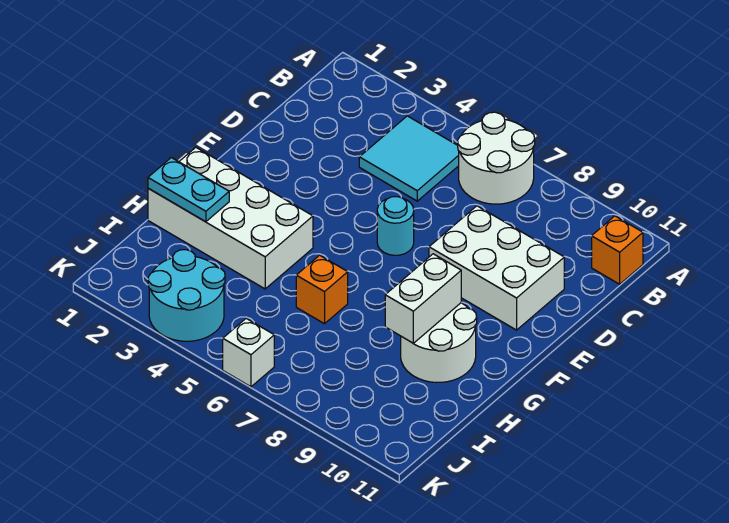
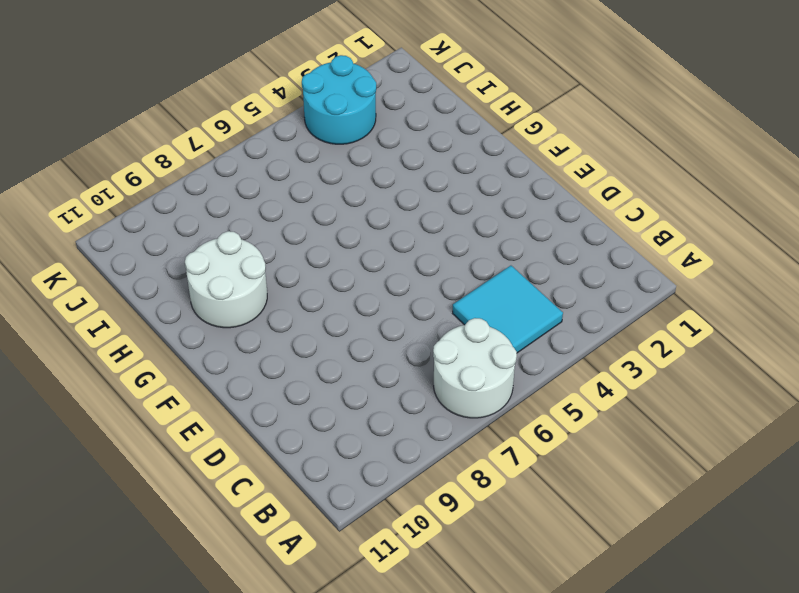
none -> orange brick B11 level 1
none -> white brick D8:E10 level 1
none -> cyan round brick E6 level 1

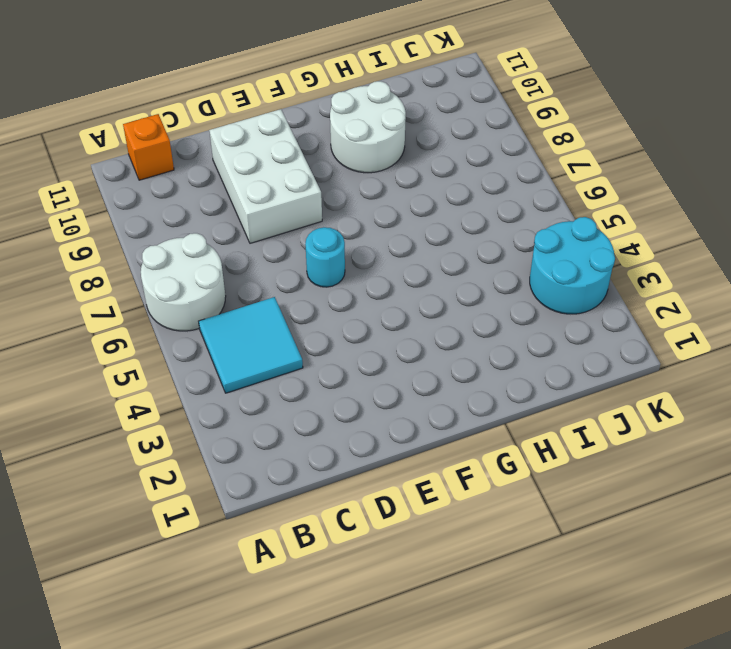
none -> white brick G1:H4 level 1
none -> orange brick H6 level 1
none -> white brick K6 level 1

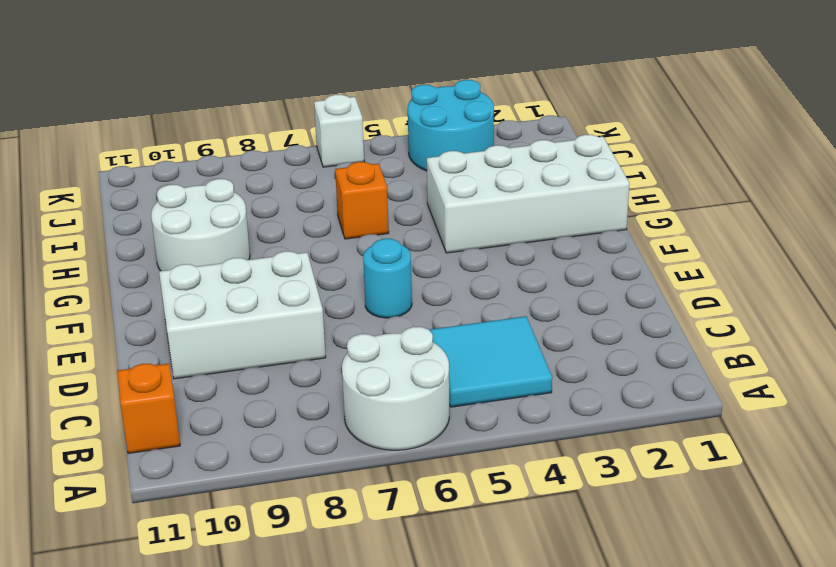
none -> white brick G9:H9 level 2
none -> cyan plate H1:H2 level 2

